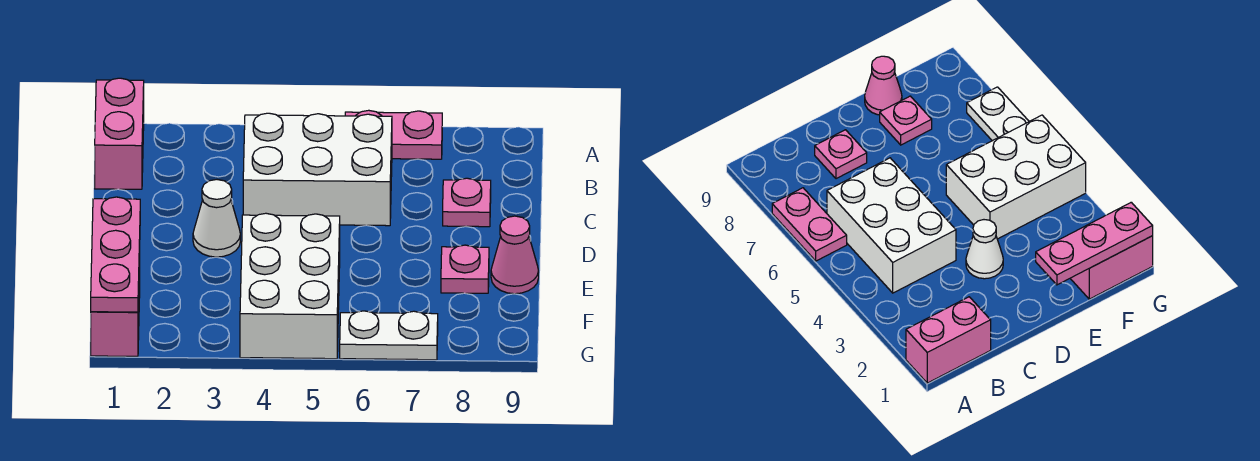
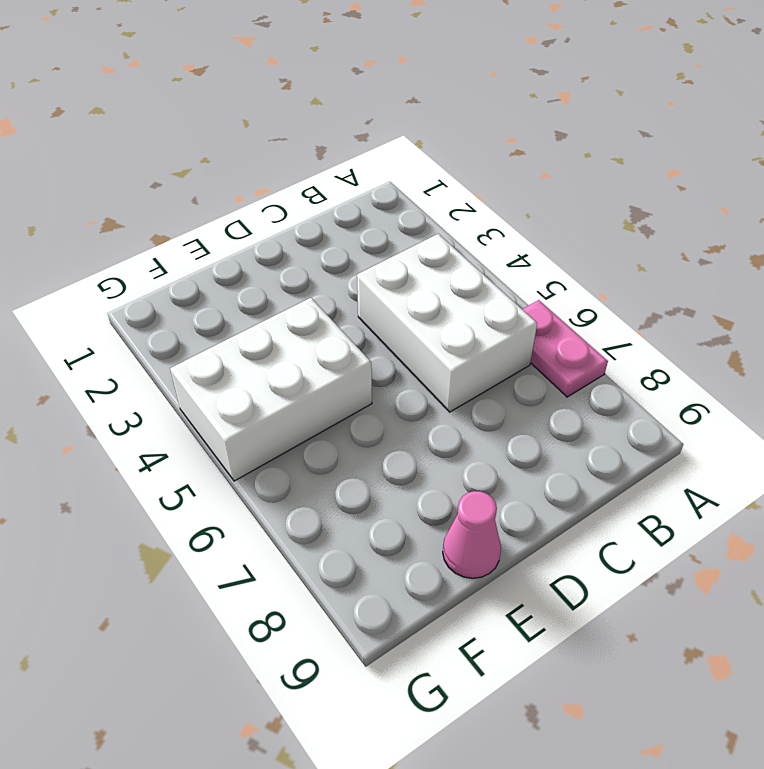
none -> pink brick A1:B1 level 1
none -> pink plate C8 level 1

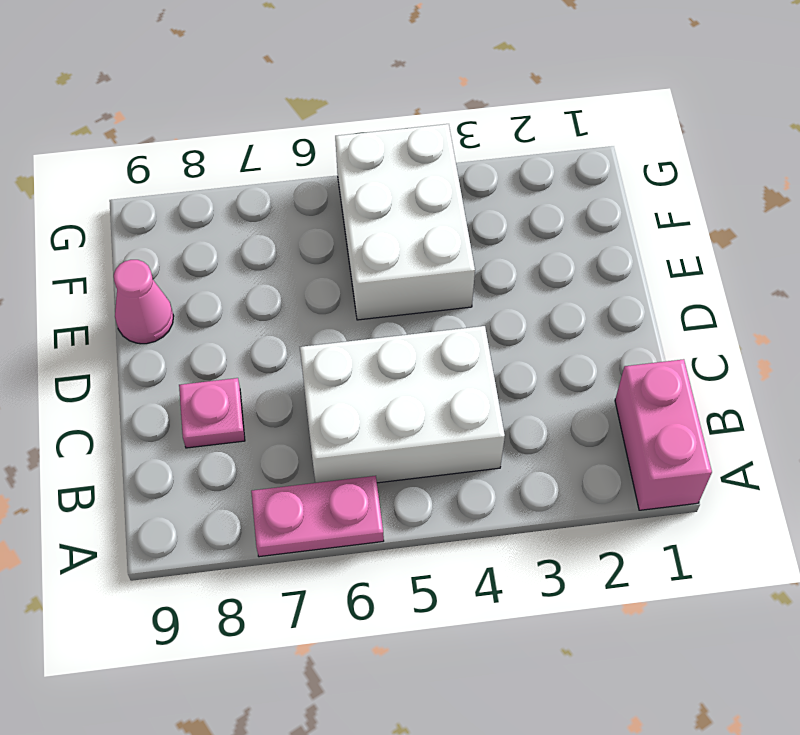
none -> white cone D3 level 1
none -> pink plate E8 level 1

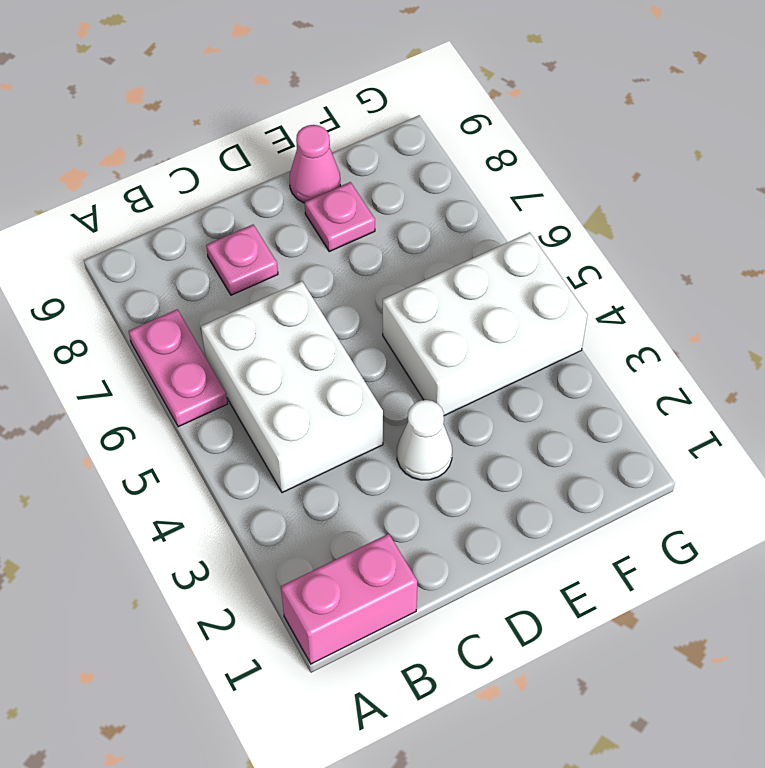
none -> pink brick F1:G1 level 1
none -> white plate G6:G7 level 1

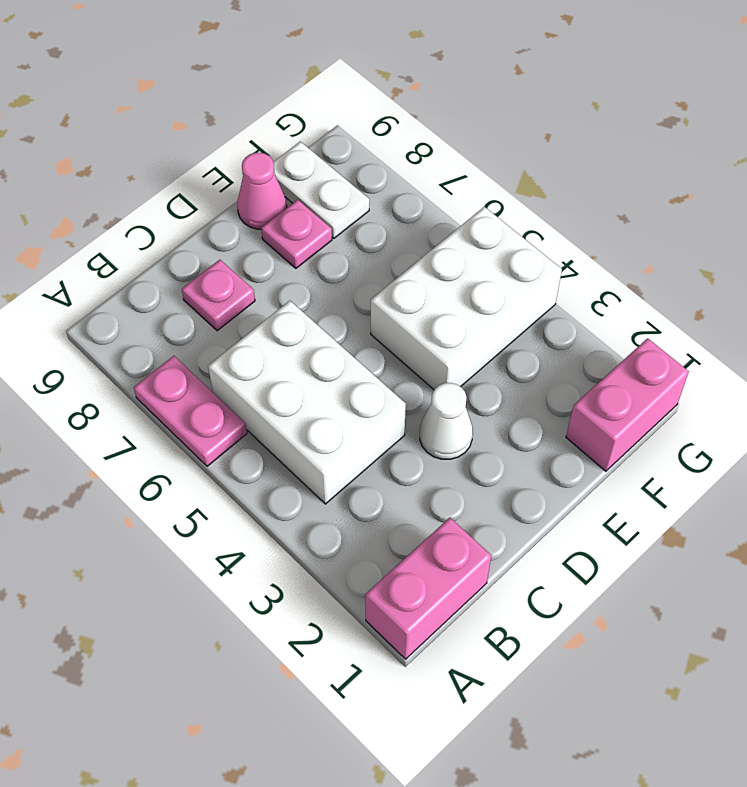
white plate F8:F9 level 1 -> white plate G6:G7 level 1
none -> pink plate E1:G1 level 2

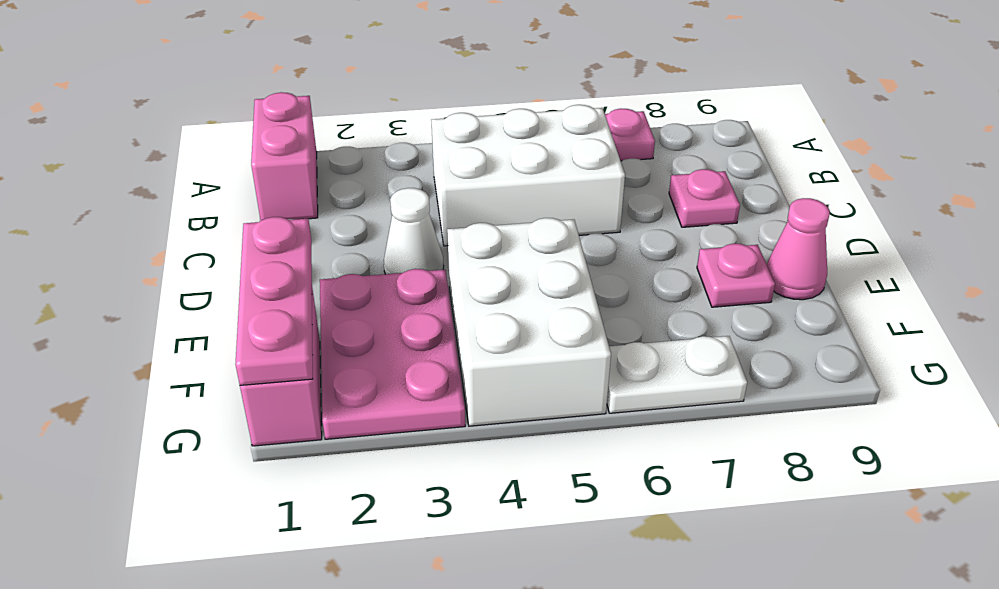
pink plate E2:G3 level 1 -> none

